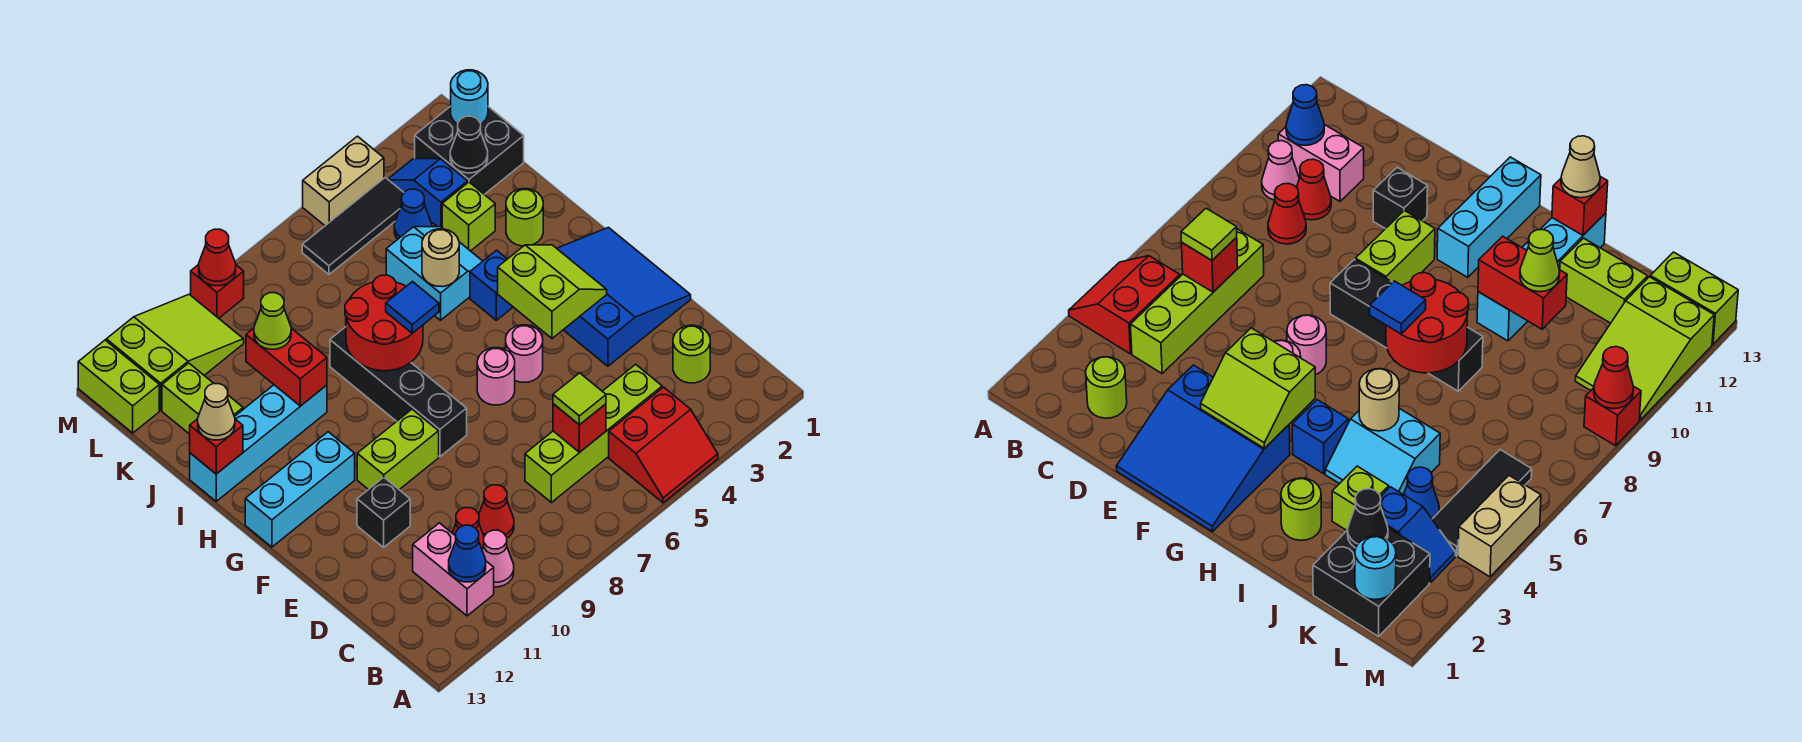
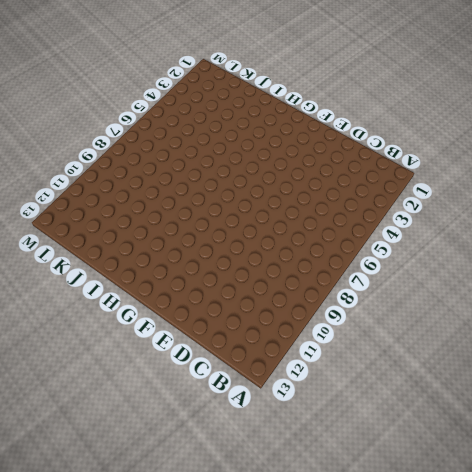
none -> red slope A4:B5 level 1 top B
none -> pink cone B10 level 1
none -> pink brick B11:C11 level 1
none -> lime round brick C2 level 1

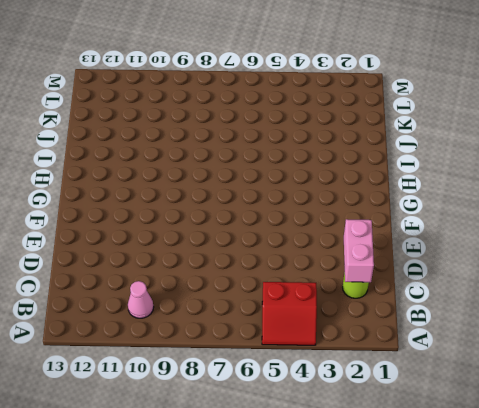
pink brick C2:D2 level 2 -> pink brick B11:C11 level 1
none -> lime brick C4:C7 level 1
none -> red cone C9 level 1
none -> red cone C10 level 1
none -> blue slope E1:G3 level 1 top 3

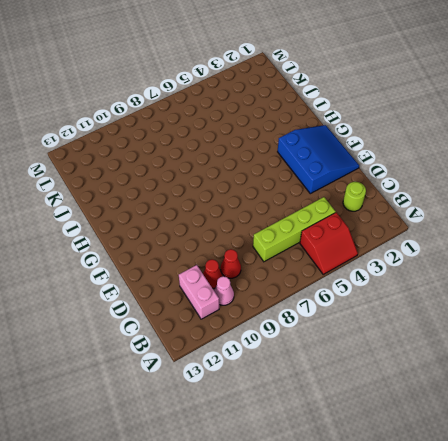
none -> black brick E11 level 1
none -> pink round brick F5 level 1
none -> pink round brick F6 level 1
none -> black brick F8:I8 level 1

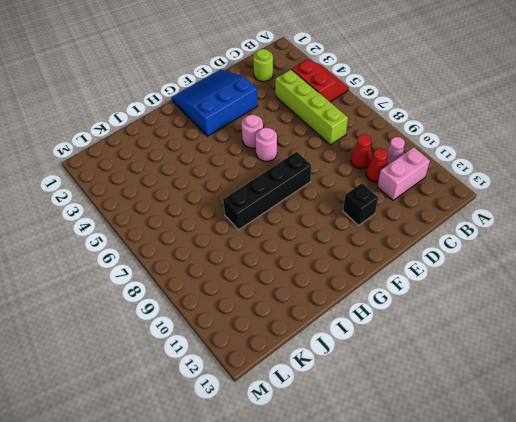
none -> lime brick F9:F10 level 1
none -> cyan brick G11:G13 level 1
none -> blue brick H4 level 1
none -> lime round brick I2 level 1

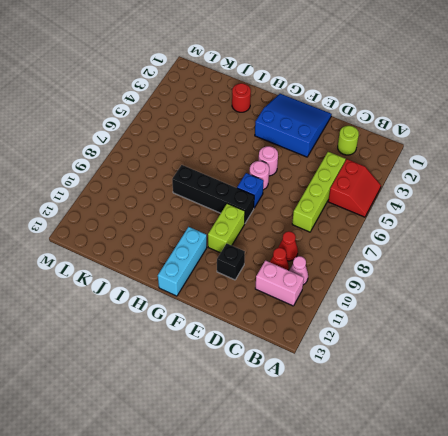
blue brick F7 level 1 -> blue brick H4 level 1
red round brick I2 level 1 -> lime round brick I2 level 1
none -> cyan slope I4:J5 level 1 top 5
none -> cyan brick I10:I13 level 1
none -> lime brick J3 level 1
none -> lime brick J12:K12 level 1

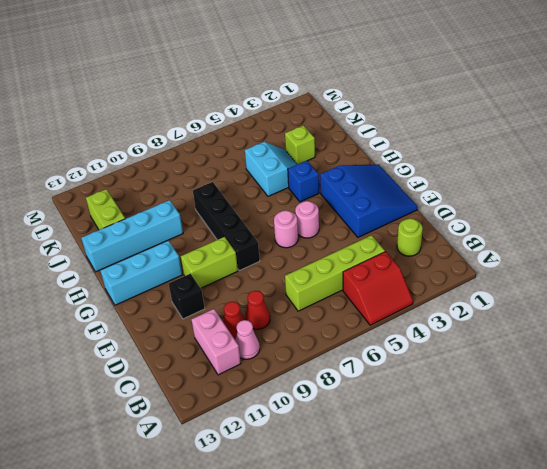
none -> lime round brick I2 level 1
none -> black brick K1:L2 level 1
none -> blue slope K3:L3 level 1 top K
none -> blue cone K4 level 1

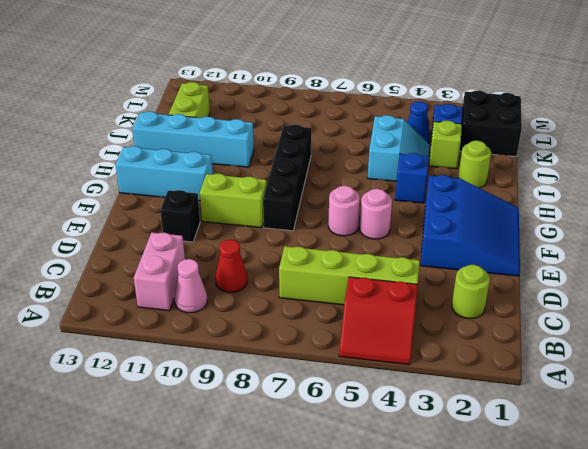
none -> red cone C10 level 1
none -> black tile L4:L6 level 1
none -> lime slope L10:M12 level 1 top 12
none -> lime brick L13:M13 level 1

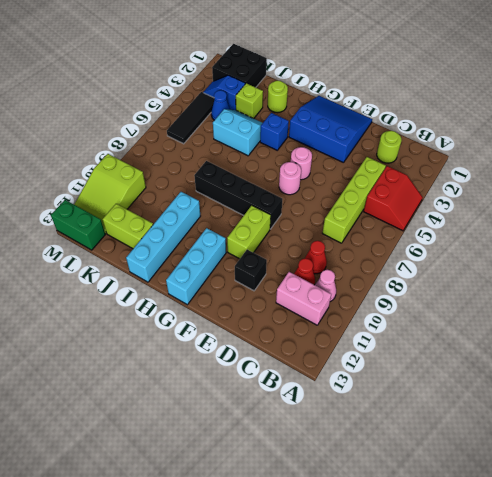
lime slope L10:M12 level 1 top 10 -> lime slope L10:M12 level 1 top 12
green brick L13:M13 level 1 -> lime brick L13:M13 level 1
none -> tan brick M4:M5 level 1
none -> red brick M9 level 1
none -> blue cone B11 level 2
none -> red brick C6 level 2

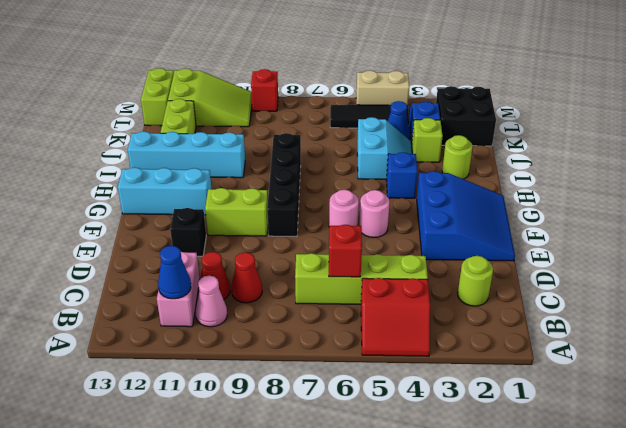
none -> lime slope F3:G4 level 2 top 4
none -> red round brick H7:I8 level 2
none -> tan round brick I5 level 2
none -> red brick I10:J10 level 2

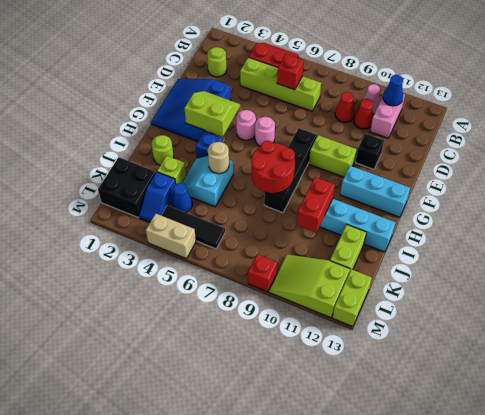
lime slope F3:G4 level 2 top G -> lime slope F3:G4 level 2 top 4
none -> red brick I13 level 2
none -> black cone K2 level 2
none -> cyan round brick L1 level 2
none -> red cone M9 level 2

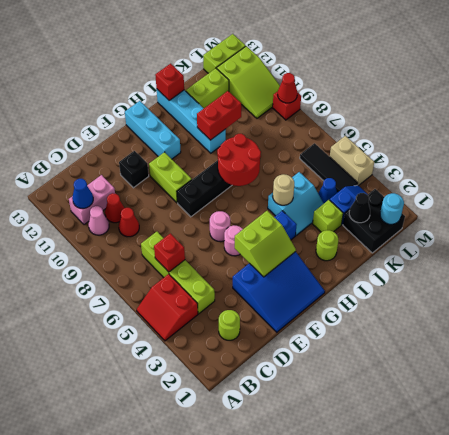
none -> lime tile C6 level 3
none -> blue tile H7 level 3
none -> tan cone I13 level 3
none -> lime cone J10 level 3

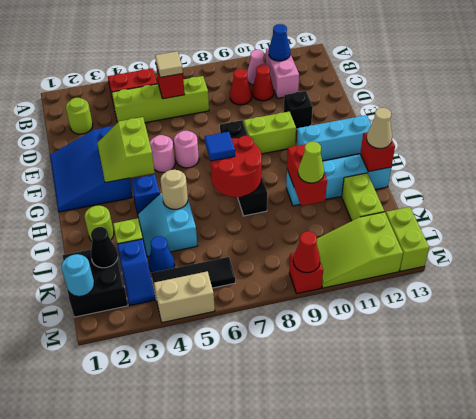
tan tile C6 level 3 -> lime tile C6 level 3

